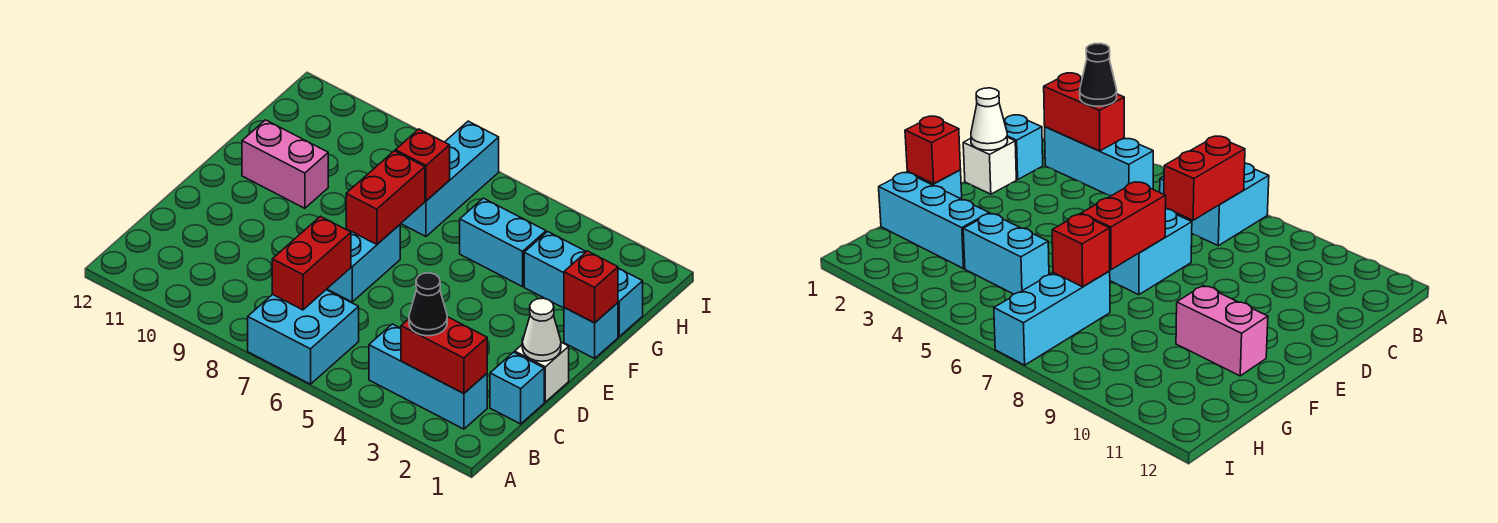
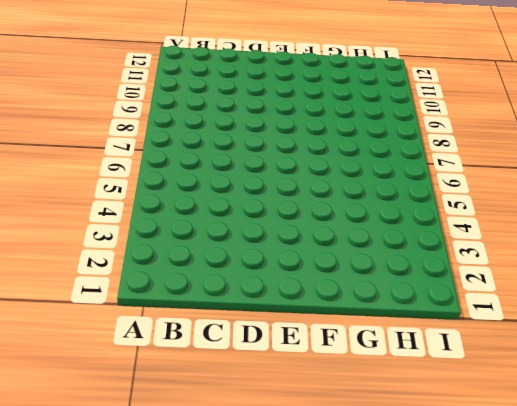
none -> cyan brick A6:B7 level 1
none -> cyan brick B2:B4 level 1
none -> cyan brick C1 level 1

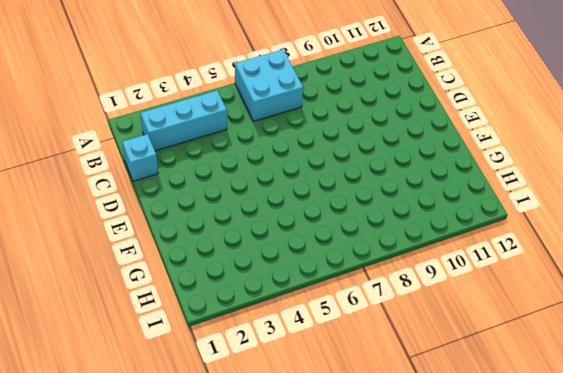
none -> white brick D1 level 1
none -> cyan brick D7:E7 level 1
none -> cyan brick F1 level 1

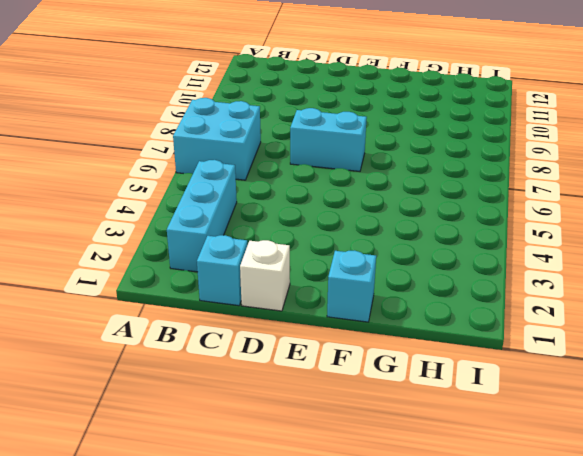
none -> pink brick F10:F11 level 1
none -> cyan brick G1:G3 level 1
none -> cyan brick G4:G5 level 1

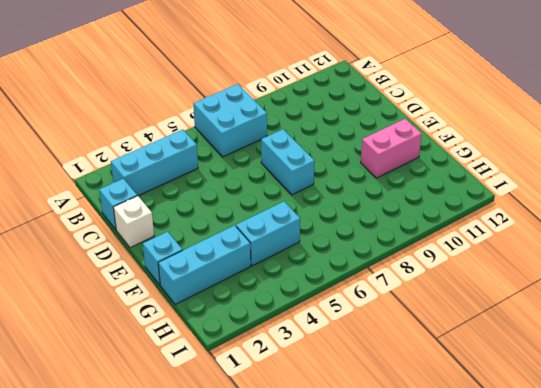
none -> cyan brick G7:I7 level 1
none -> red brick B2:B3 level 2
none -> red brick B7:C7 level 2

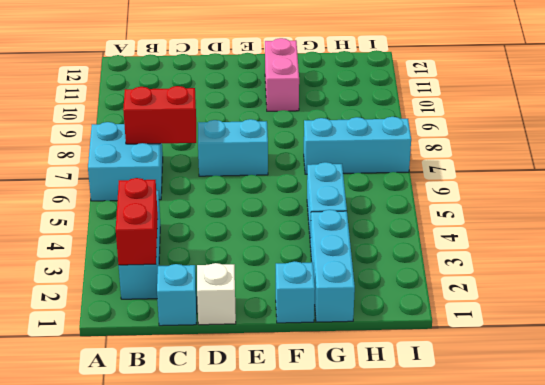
none -> white cone D1 level 2
none -> red brick E7:F7 level 2
none -> red brick F1 level 2

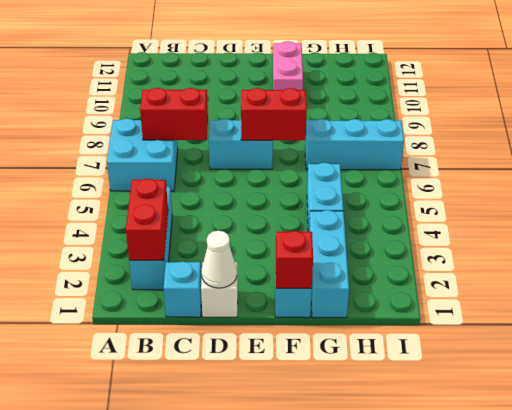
none -> red brick G7 level 2
none -> black cone B3 level 3

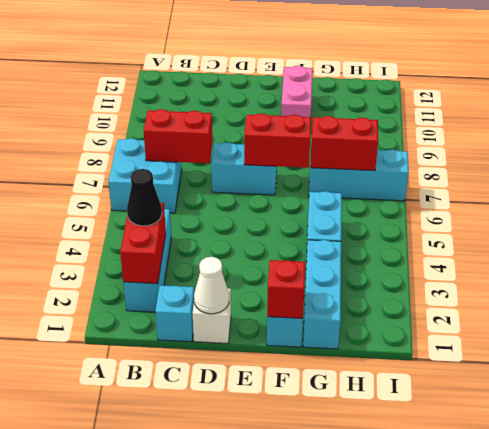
red brick G7:H7 level 2 -> red brick G7 level 2

